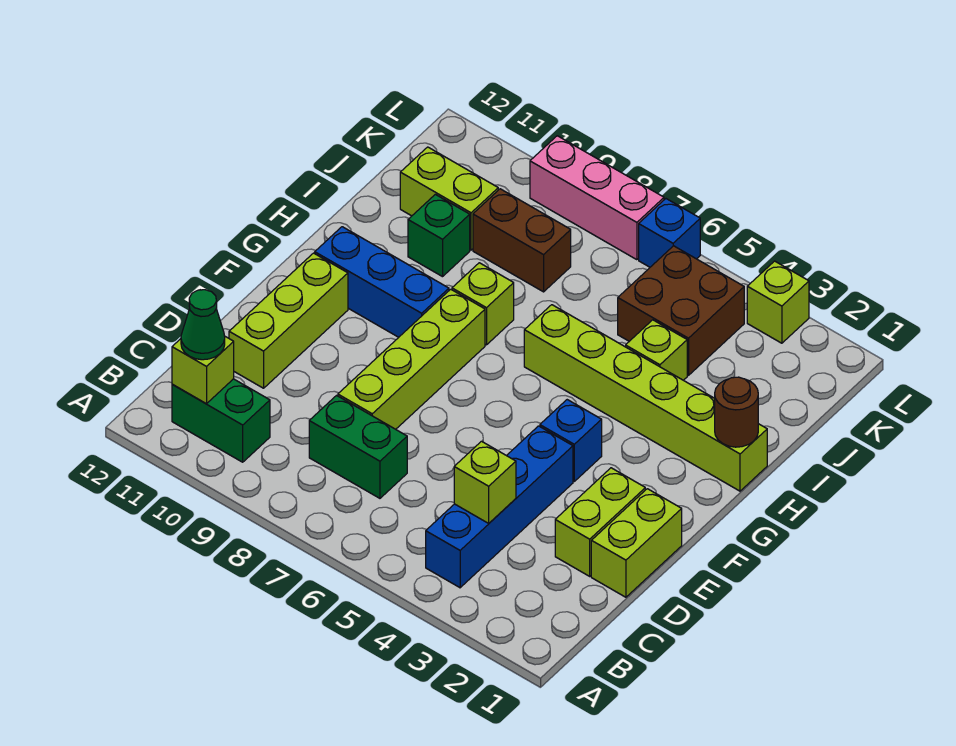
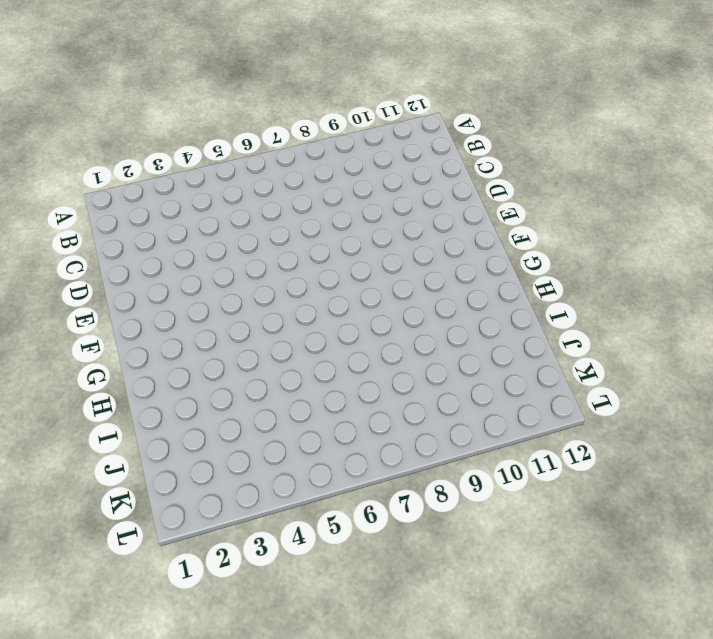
none -> blue brick B4:E4 level 1
none -> green brick B10:B11 level 1
none -> green brick C7:C8 level 1

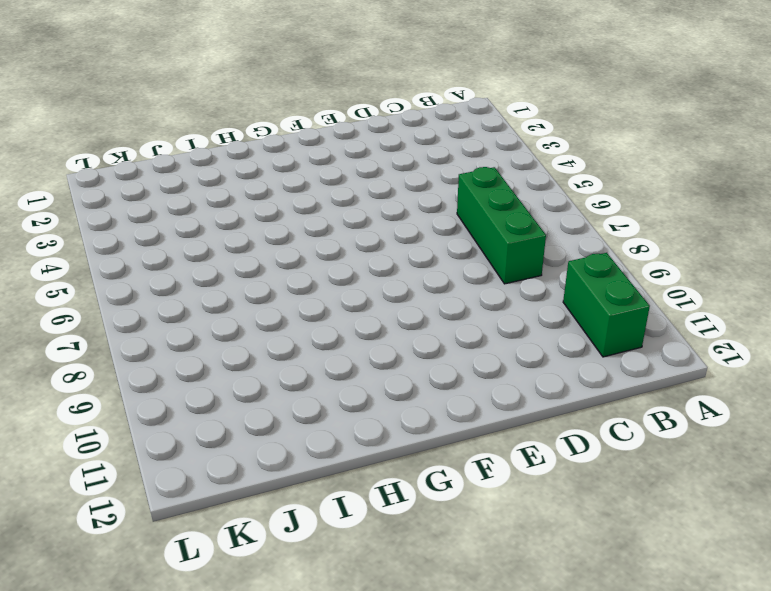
green brick C6:C8 level 1 -> green brick C7:C8 level 1
none -> blue brick B4:E4 level 1
none -> lime brick D1:E1 level 1
none -> lime brick D2:E2 level 1

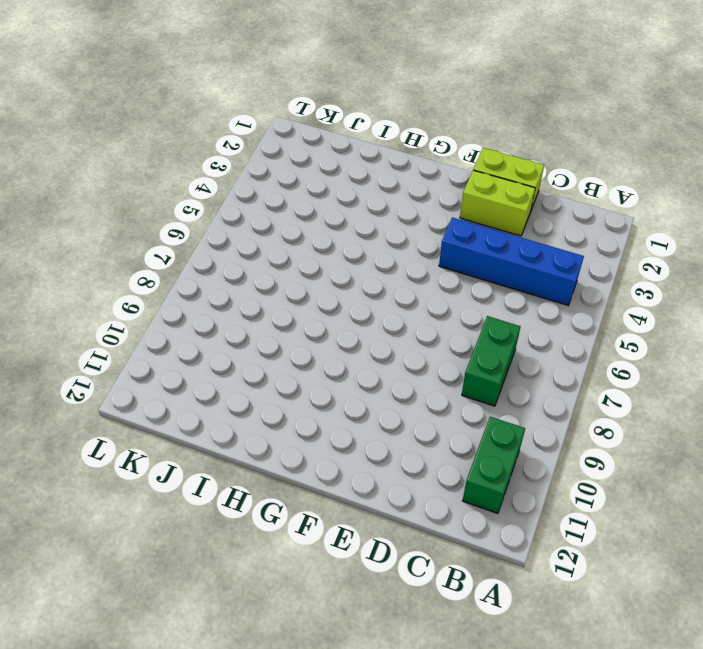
none -> lime brick D8:G8 level 1
none -> lime brick D11:F11 level 1
none -> blue brick F4 level 1

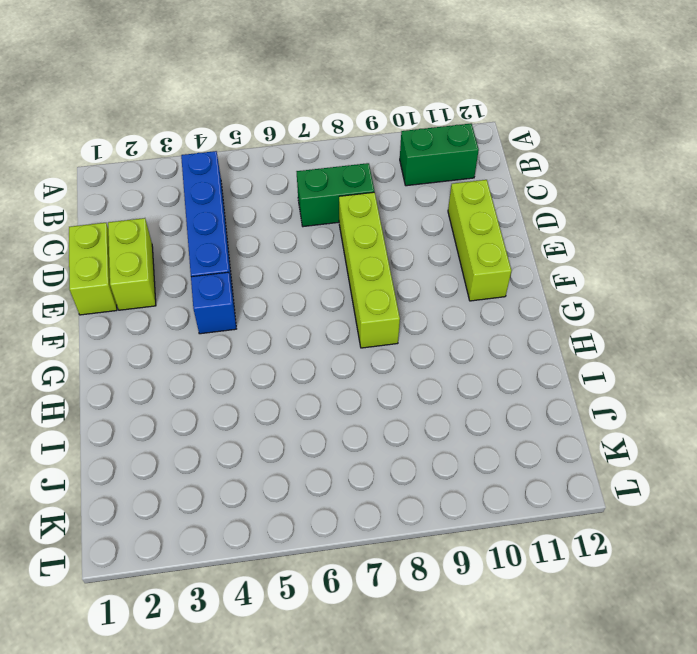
none -> blue brick G9:G11 level 1
none -> lime brick H1:H6 level 1
none -> lime brick H8 level 1

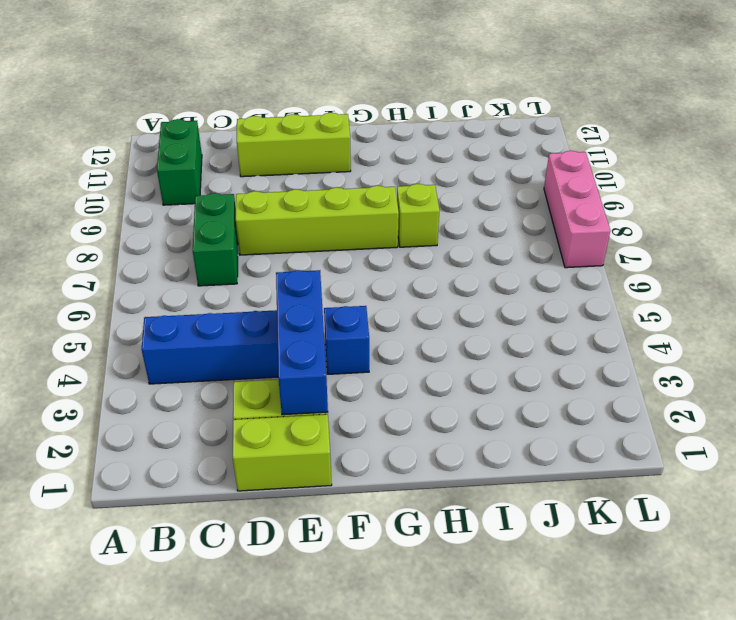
blue brick E2:E4 level 2 -> blue brick G9:G11 level 1
none -> lime brick H1:H6 level 1
none -> lime brick I4 level 1
none -> green brick I10 level 1

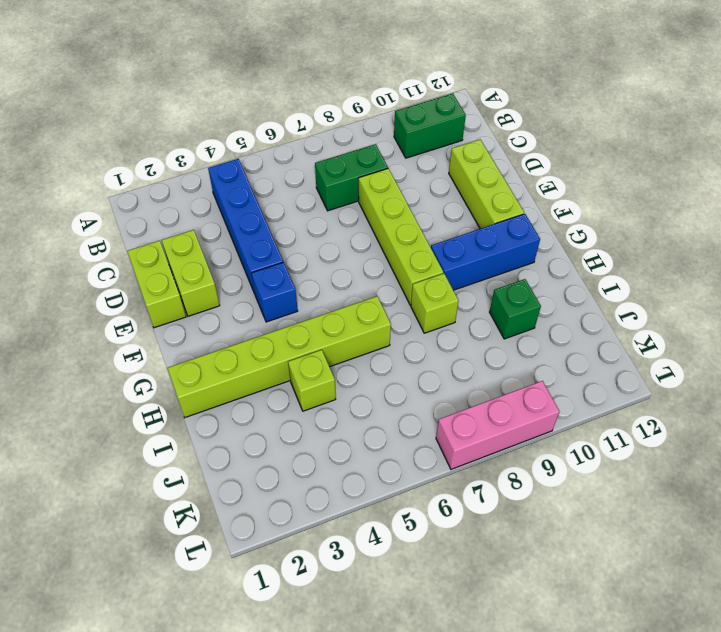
none -> brown brick J4:K5 level 1
none -> brown brick J8:J9 level 1
none -> lime brick J10:J11 level 1

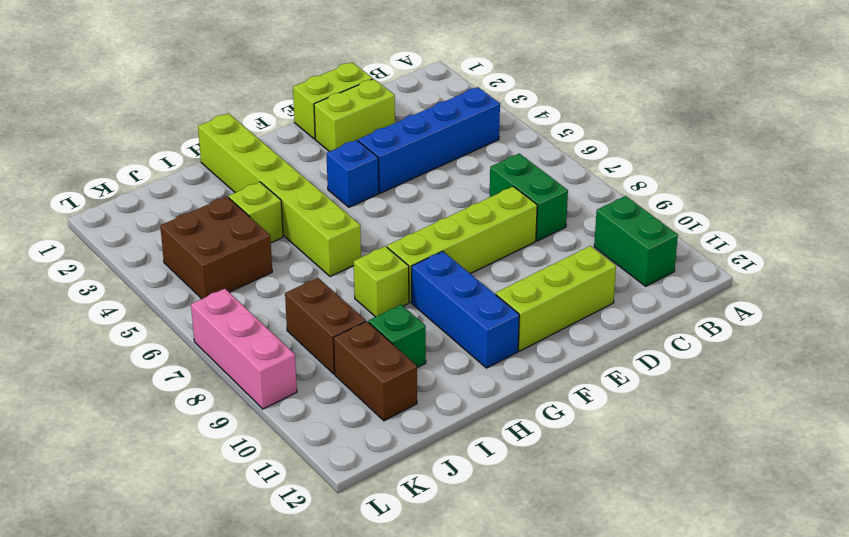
brown brick J10:J11 level 1 -> lime brick J10:J11 level 1
none -> lime brick L3 level 1
none -> blue brick L6 level 1
none -> lime brick B11 level 2

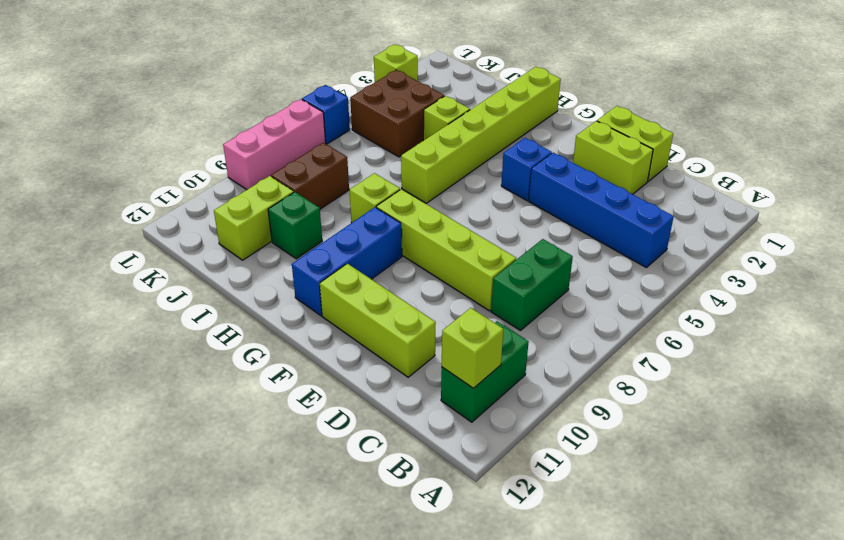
none -> lime brick C4 level 2
none -> brown round brick H1 level 2
none -> green cone B11 level 3

